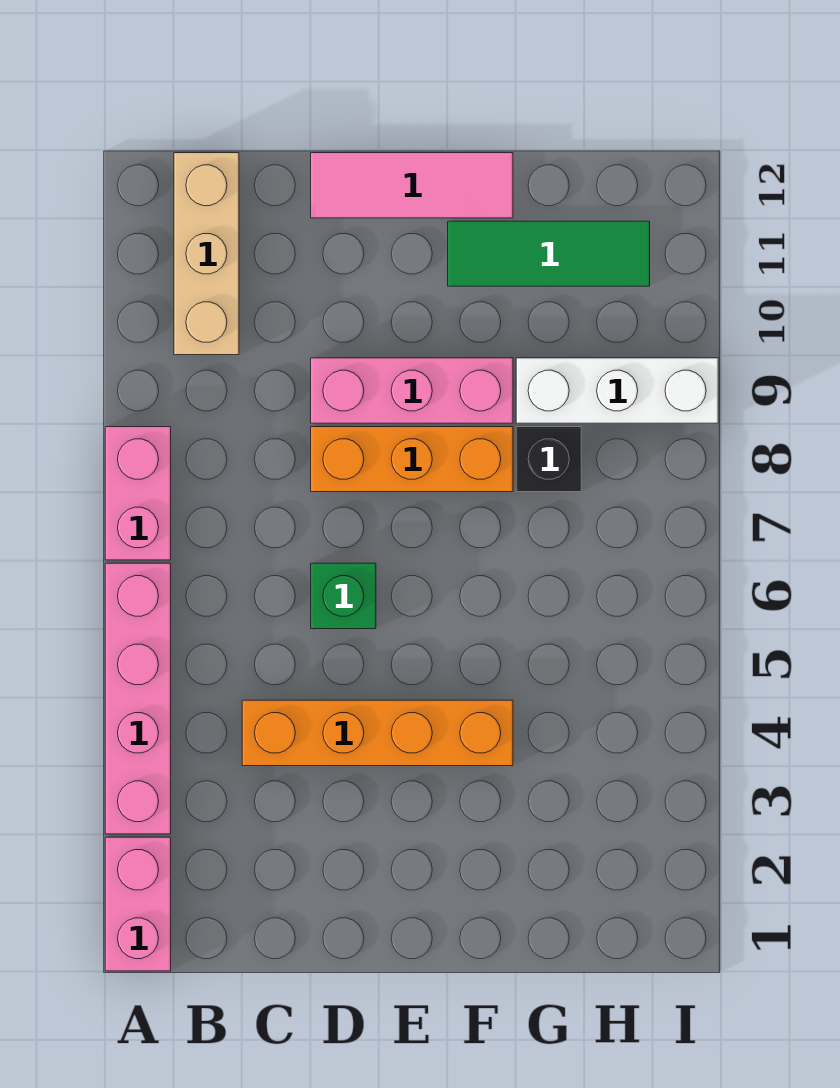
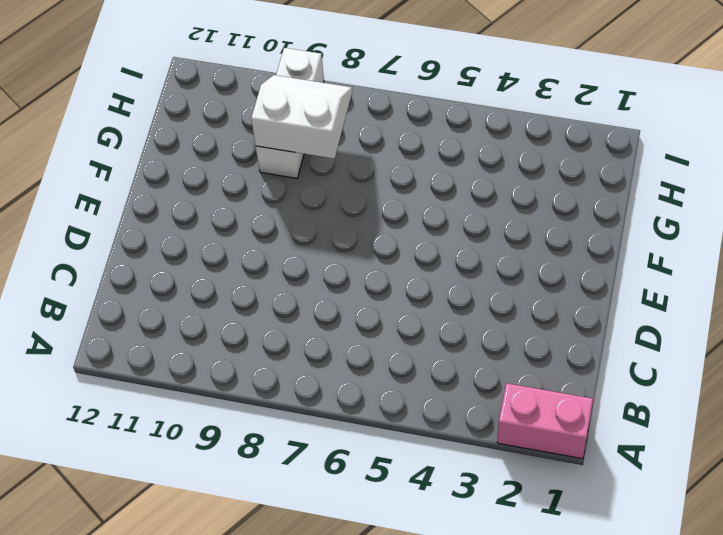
white slope G8:H9 level 2 top G -> none
none -> pink brick A3:A6 level 1
none -> pink brick A7:A8 level 1
none -> tan brick B10:B12 level 1

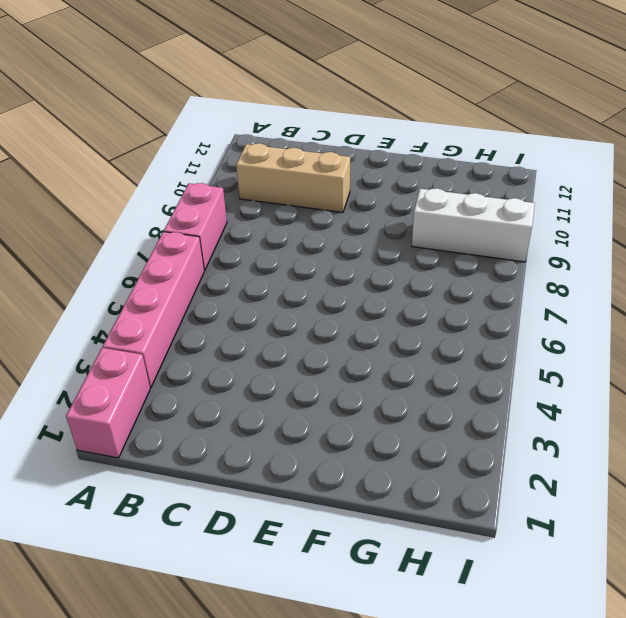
tan brick B10:D10 level 1 -> tan brick B10:B12 level 1
none -> orange brick C4:F4 level 1
none -> green brick D6 level 1
none -> orange brick D8:F8 level 1

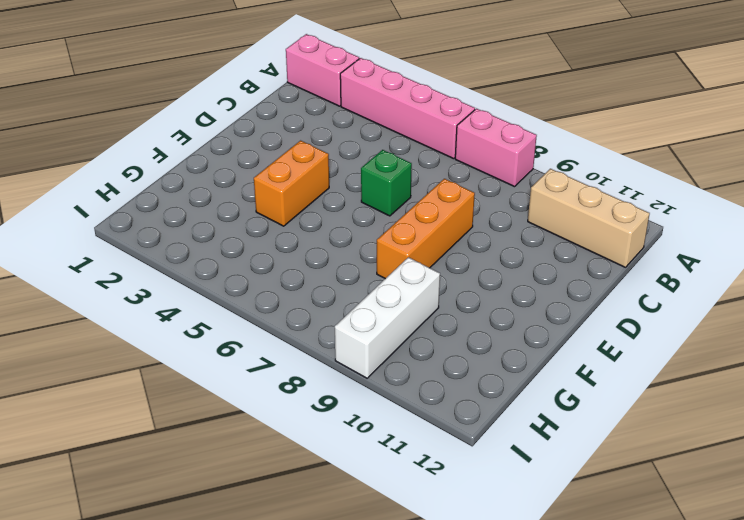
orange brick E4:F4 level 1 -> orange brick C4:F4 level 1
none -> pink brick D9:F9 level 1
none -> pink tile D12:F12 level 1
none -> green tile F11:H11 level 1

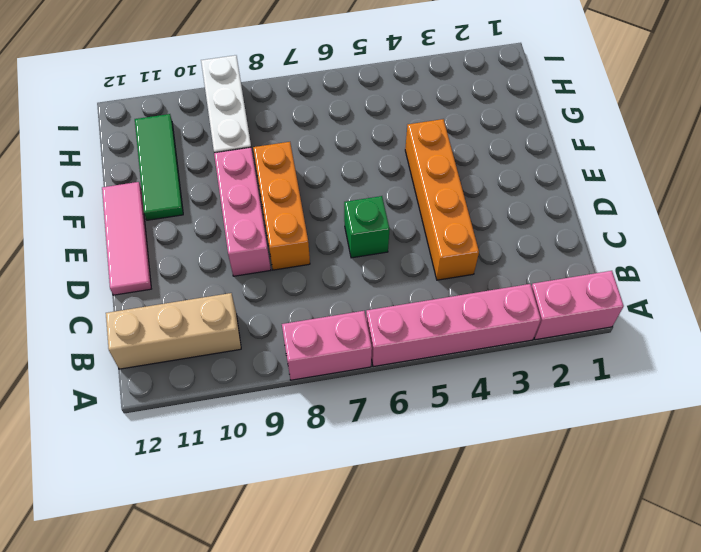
none -> black brick G8 level 1

